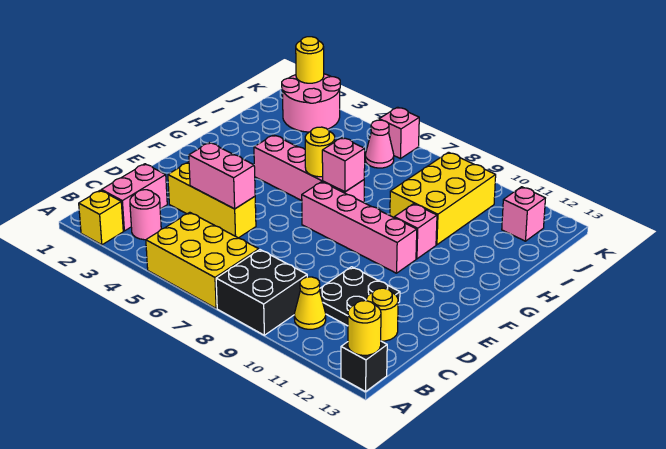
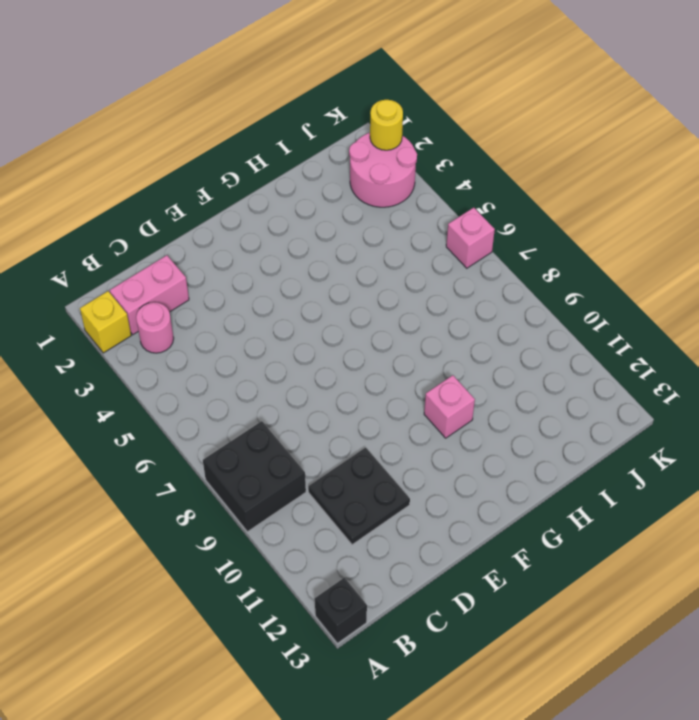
none -> yellow brick A5:B7 level 1
none -> yellow cone B10 level 1
none -> yellow round brick C12 level 1

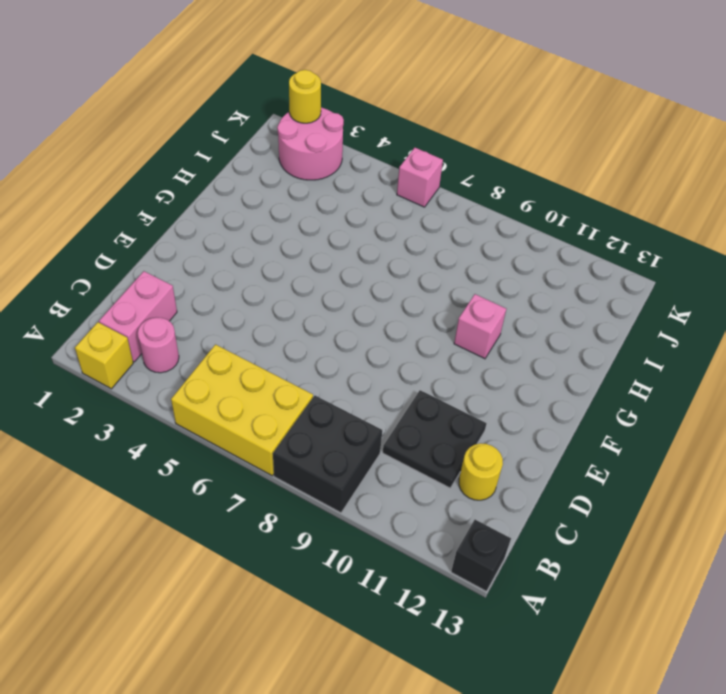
none -> yellow cone B10 level 1
none -> yellow brick D3:D5 level 1
none -> pink brick F7:F10 level 1

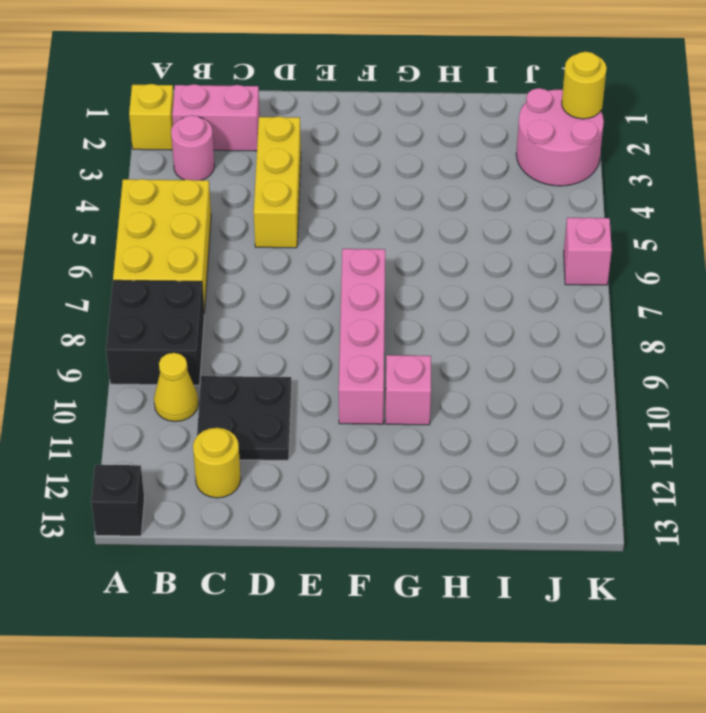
none -> pink brick G4:G7 level 1
none -> yellow brick H9:J10 level 1
none -> pink cone J6 level 1

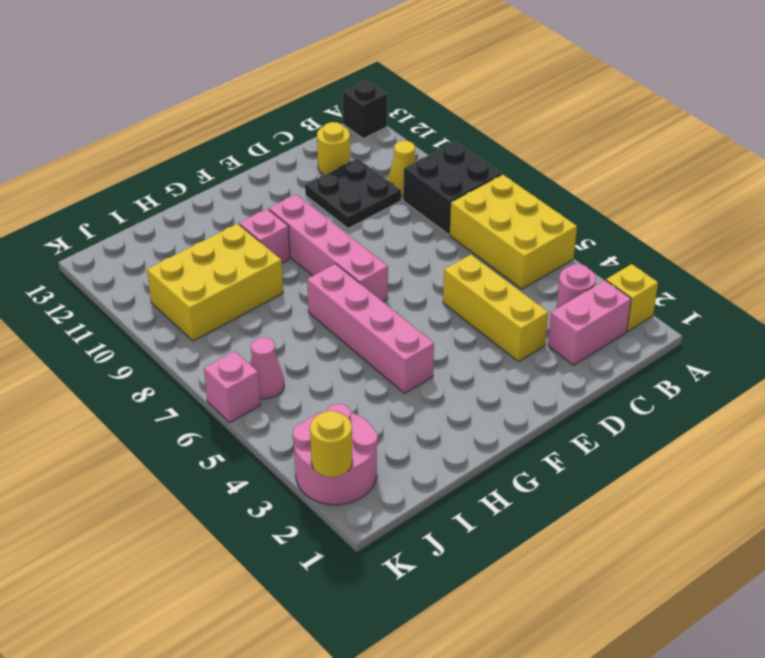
none -> pink brick J12 level 1
none -> yellow round brick A13 level 2
none -> pink brick D4:D5 level 2

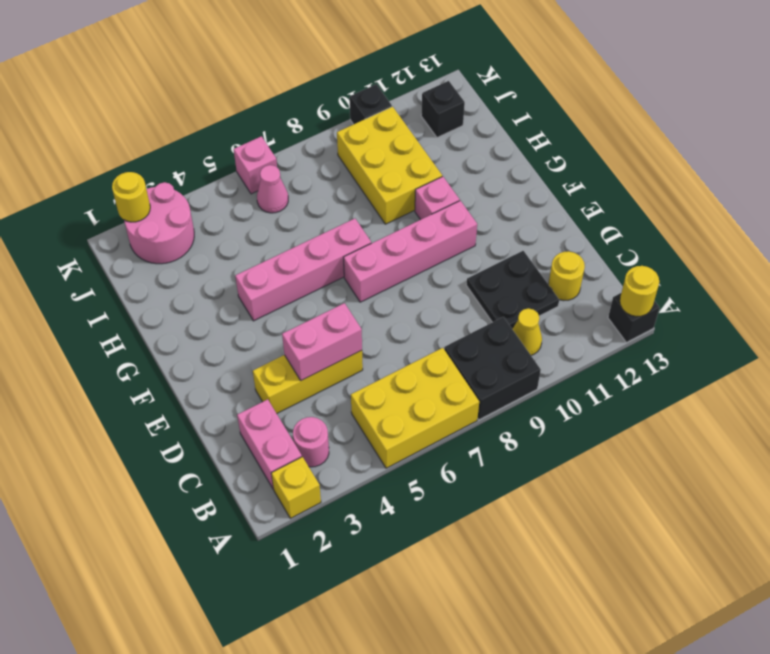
black brick J12 level 1 -> pink brick J12 level 1
black brick K10 level 1 -> none
none -> yellow round brick G6 level 2
none -> pink brick G7 level 2

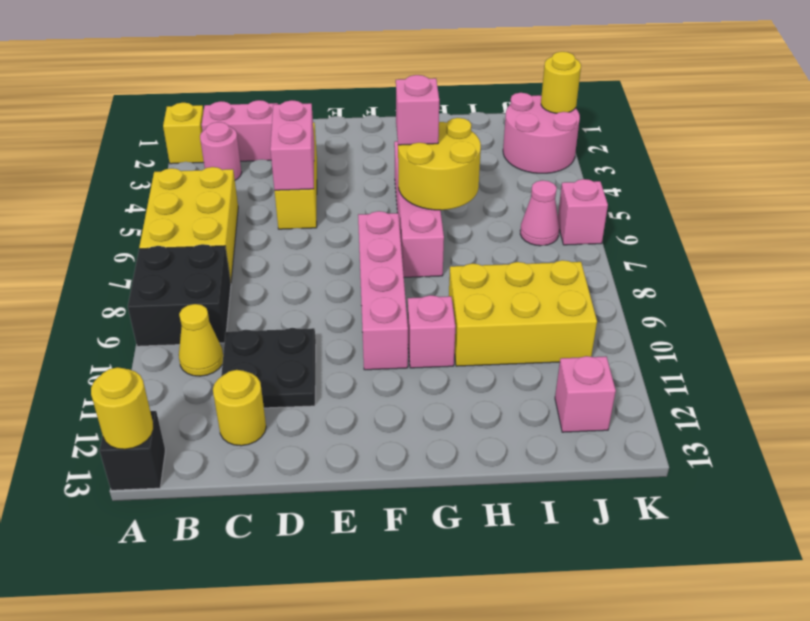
yellow round brick G5:H6 level 2 -> yellow round brick G6 level 2
pink brick G5 level 3 -> pink brick G7 level 2

